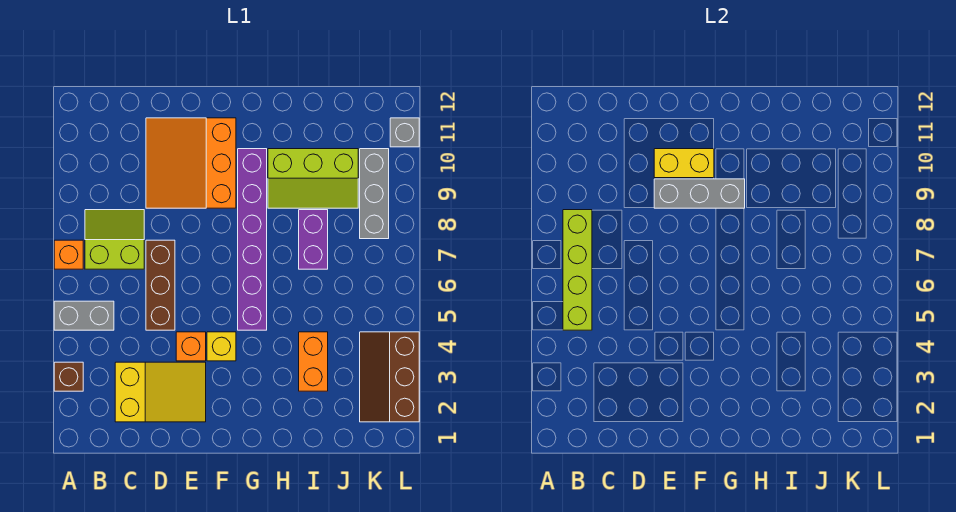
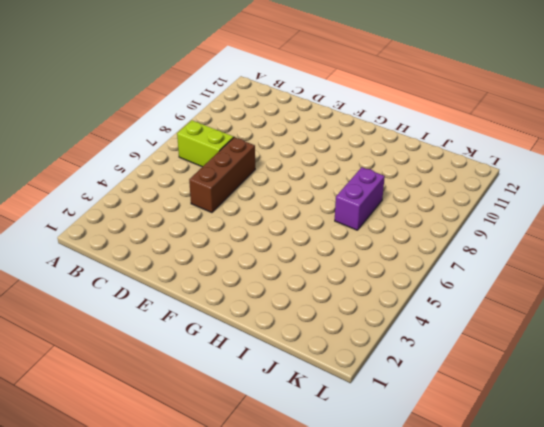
none -> brown brick A3 level 1
none -> grey brick A5:B5 level 1
none -> orange brick A7 level 1

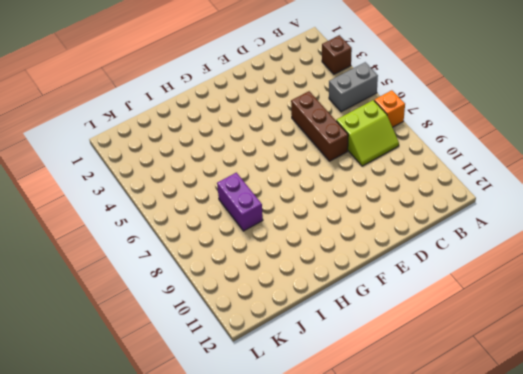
none -> yellow slope C2:E3 level 1 top C
none -> orange slope D9:F11 level 1 top F
none -> orange brick E4 level 1

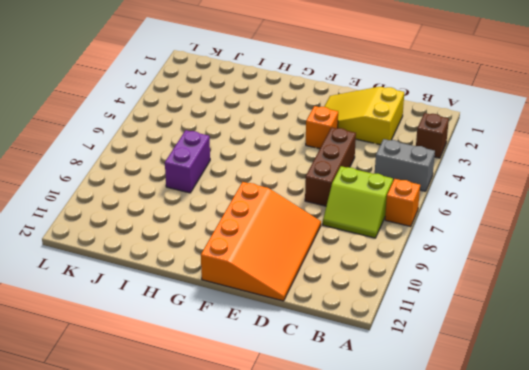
orange slope D9:F12 level 1 top F -> orange slope D9:F11 level 1 top F
none -> yellow brick F4 level 1
none -> purple brick G5:G10 level 1
none -> lime slope H9:J10 level 1 top 10

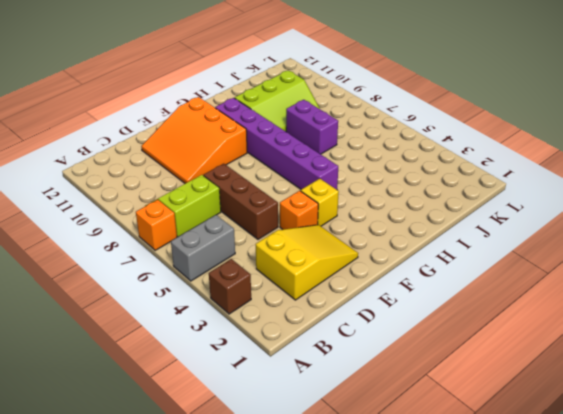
none -> orange brick I3:I4 level 1
none -> brown slope K2:L4 level 1 top L
none -> grey brick K8:K10 level 1

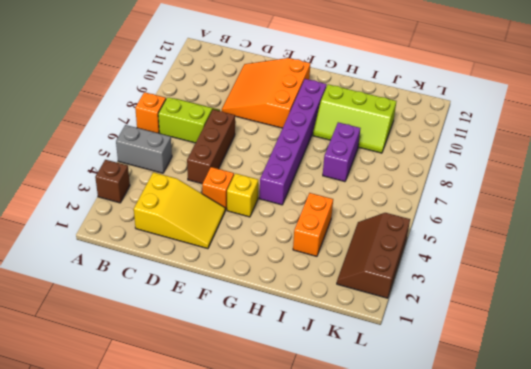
none -> grey brick K8:K10 level 1
none -> grey brick L11 level 1
none -> lime brick B5:B8 level 2

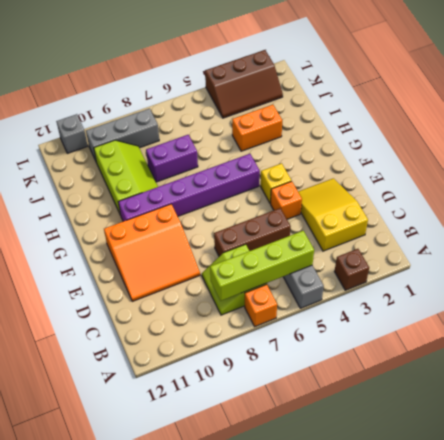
none -> grey brick E9:G9 level 2
none -> yellow brick E10:F10 level 2

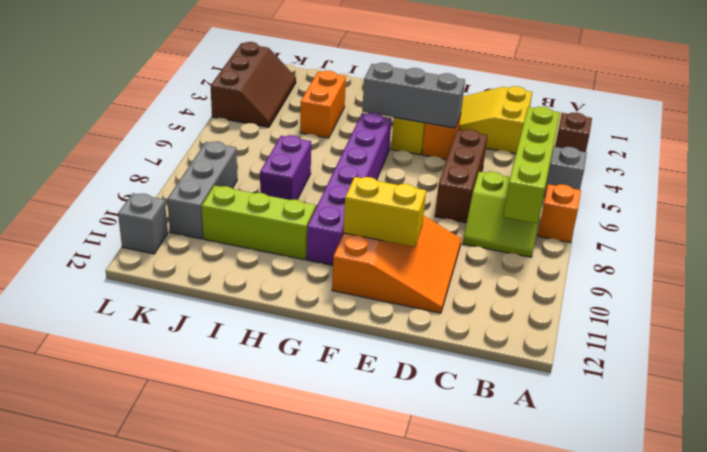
grey brick E4:G4 level 2 -> grey brick E9:G9 level 2

